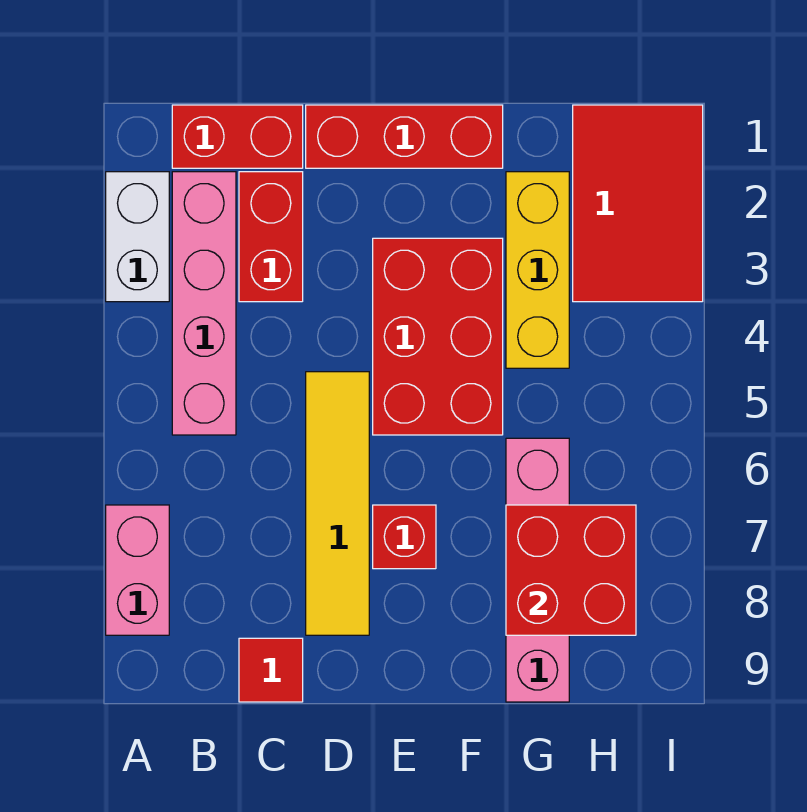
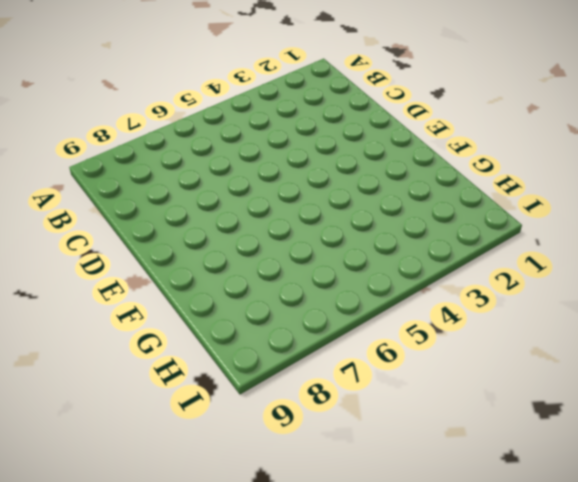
none -> white brick A2:A3 level 1
none -> pink brick A7:A8 level 1
none -> red brick B1:C1 level 1

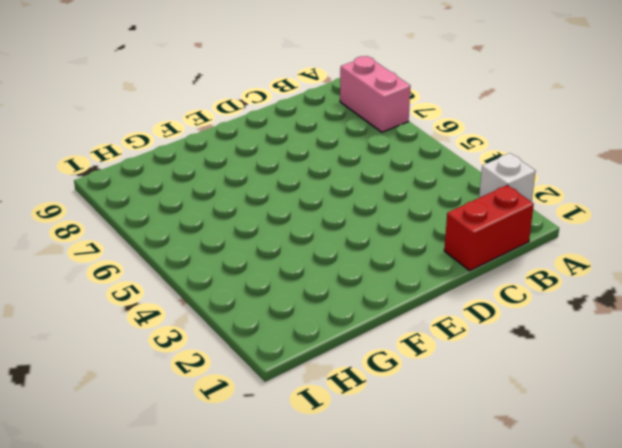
white brick A2 level 1 -> white brick A2:A3 level 1
none -> pink brick B2:B5 level 1
none -> red brick C2:C3 level 1
none -> red tile C9 level 1

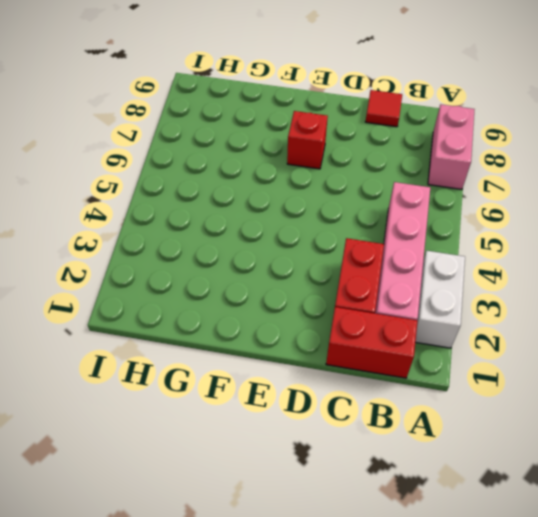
none -> red brick D1:F1 level 1
none -> yellow tile D5:D8 level 1
none -> red brick E3:F5 level 1

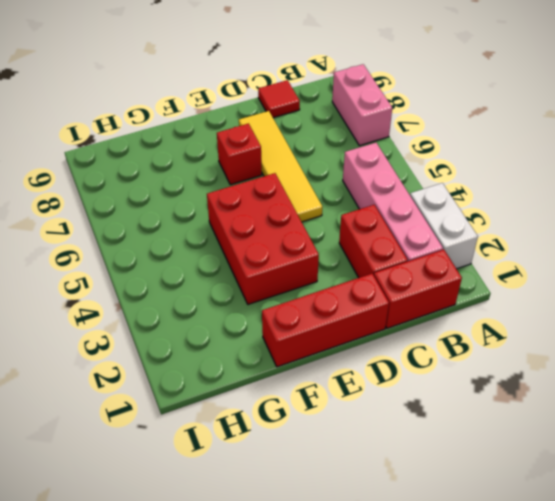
none -> yellow brick G2:G4 level 1
none -> pink brick G6:G9 level 1
none -> red tile H1:I3 level 1

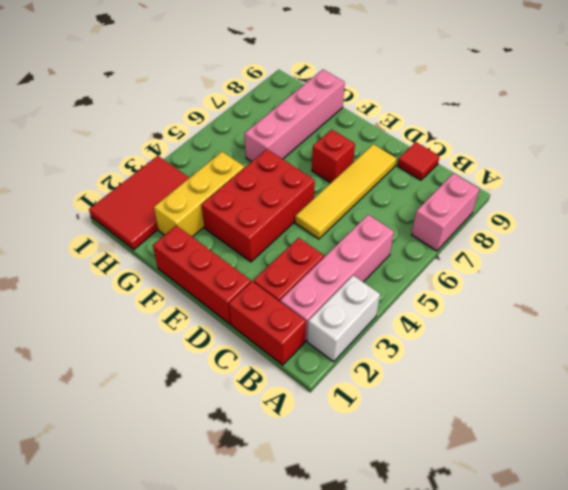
none -> red brick G7:H8 level 2

